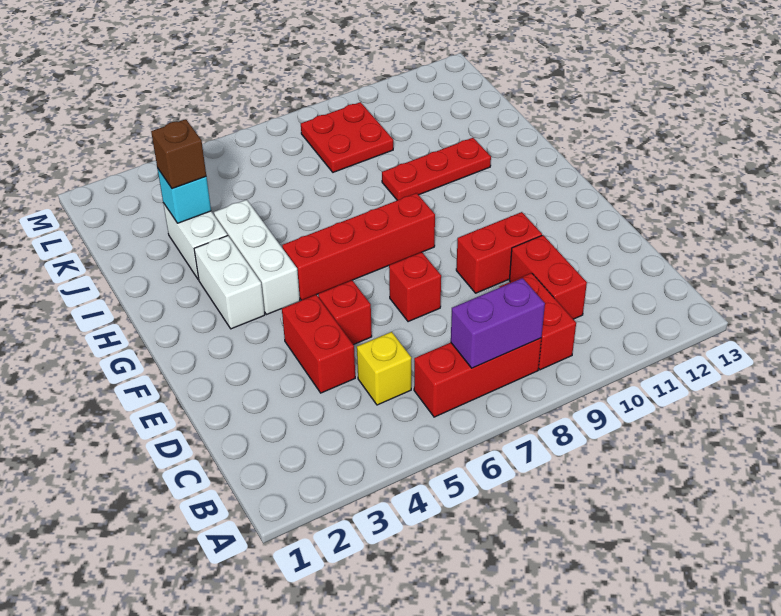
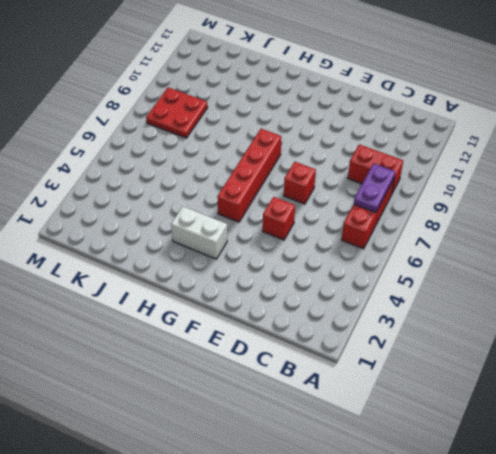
purple plate B7:B8 level 2 -> purple brick B7:B8 level 2
none -> yellow brick C5 level 1
none -> red brick C10:D10 level 1
none -> red brick D4:E4 level 1

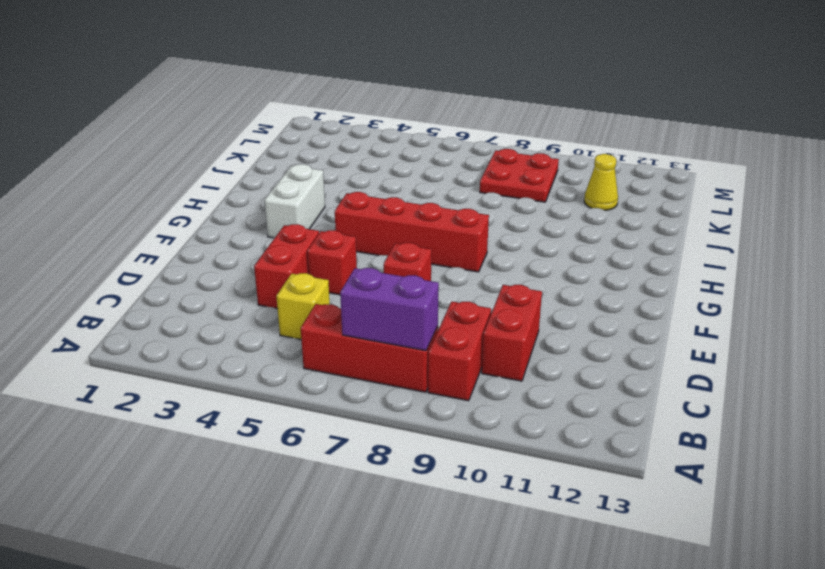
yellow cone K11 level 1 -> none
none -> red brick E9:E10 level 1
none -> white brick G4:I4 level 1
none -> white brick I3:J3 level 1

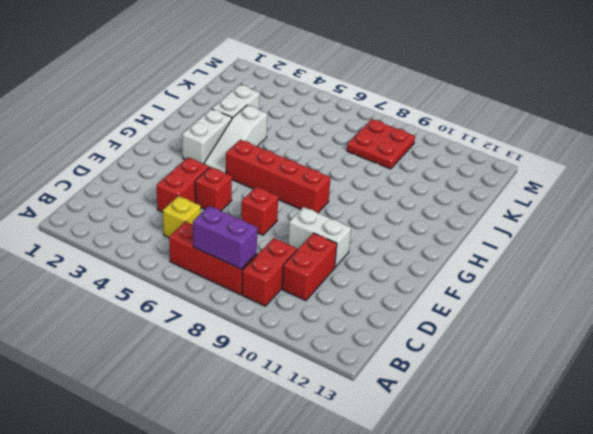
white brick E9:E10 level 1 -> red brick E9:E10 level 1
white slope G4:I4 level 1 top I -> white brick G4:I4 level 1
none -> red plate I9:I11 level 1
none -> cyan brick J3 level 2
none -> brown brick J3 level 3

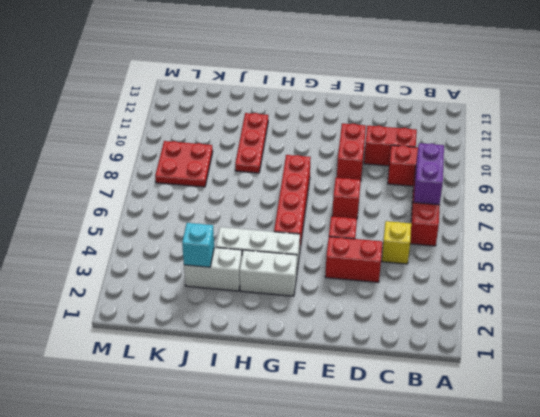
none -> brown brick J3 level 3

